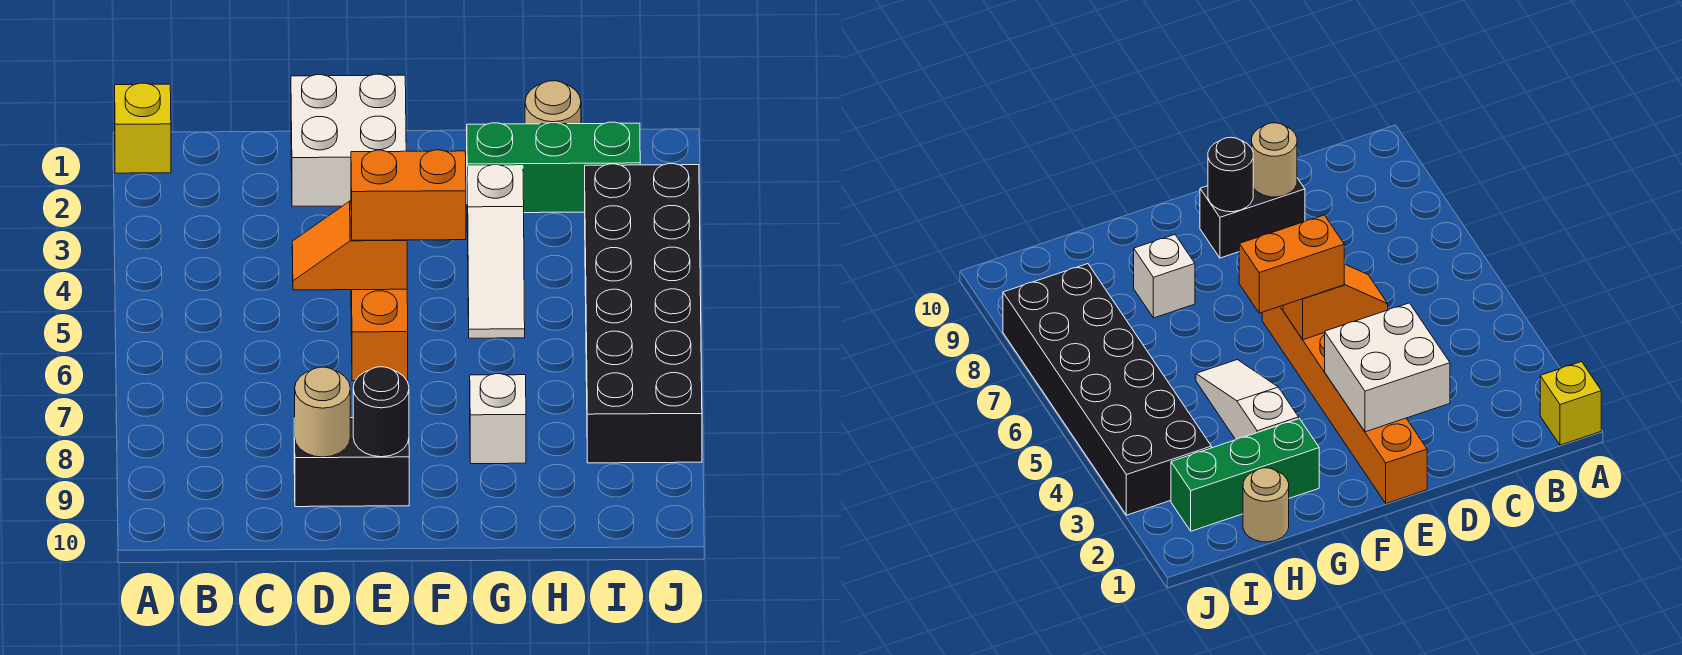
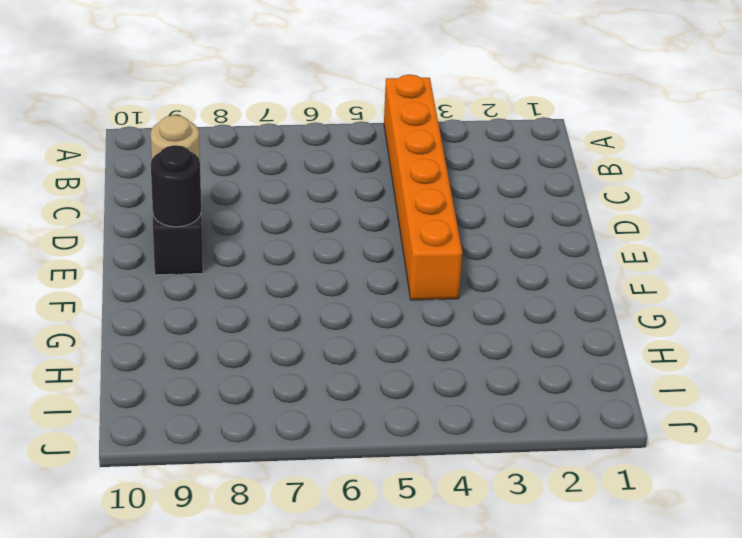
orange brick A4:F4 level 1 -> orange brick E1:E6 level 1
none -> yellow brick A1 level 1
none -> green brick G2:I2 level 1
none -> white slope G3:G5 level 1 top 3

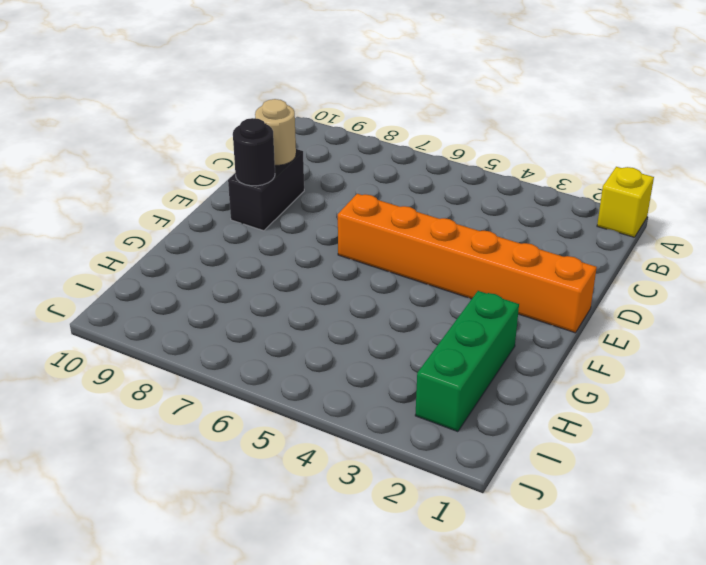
none -> white slope G3:G5 level 1 top 3
none -> white brick G8 level 1
none -> tan round brick H1 level 1

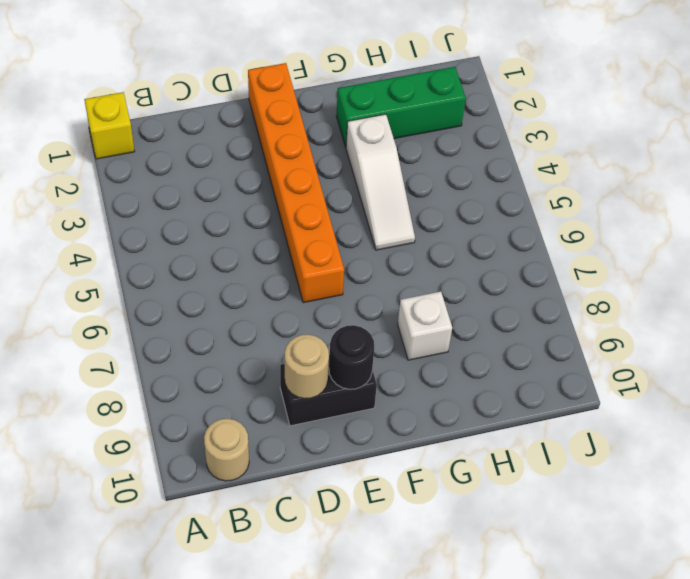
tan round brick B10 level 1 -> tan round brick H1 level 1
none -> black brick I3:J8 level 1
none -> white brick D2:E3 level 2
none -> orange slope D5:E5 level 2 top E

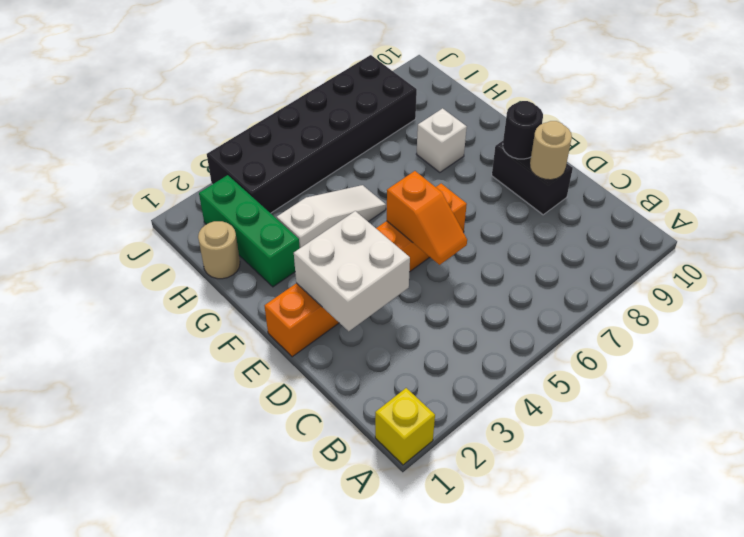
none -> orange brick E5:F5 level 3

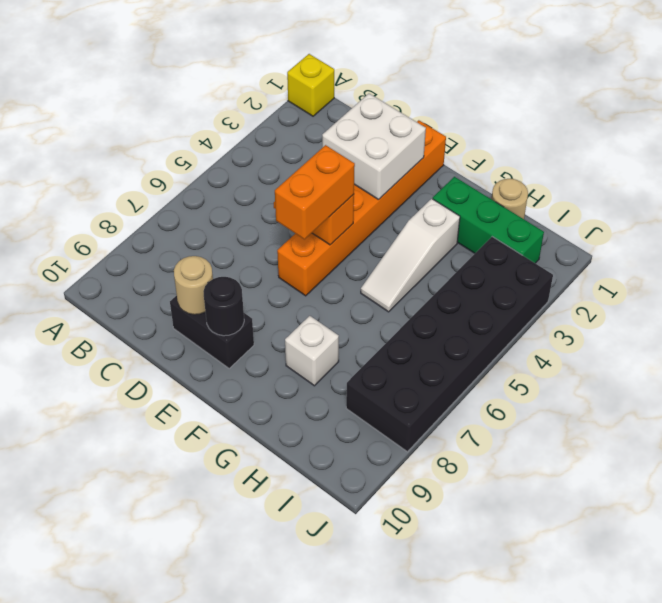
orange brick E5:E6 level 3 -> orange brick E5:F5 level 3

